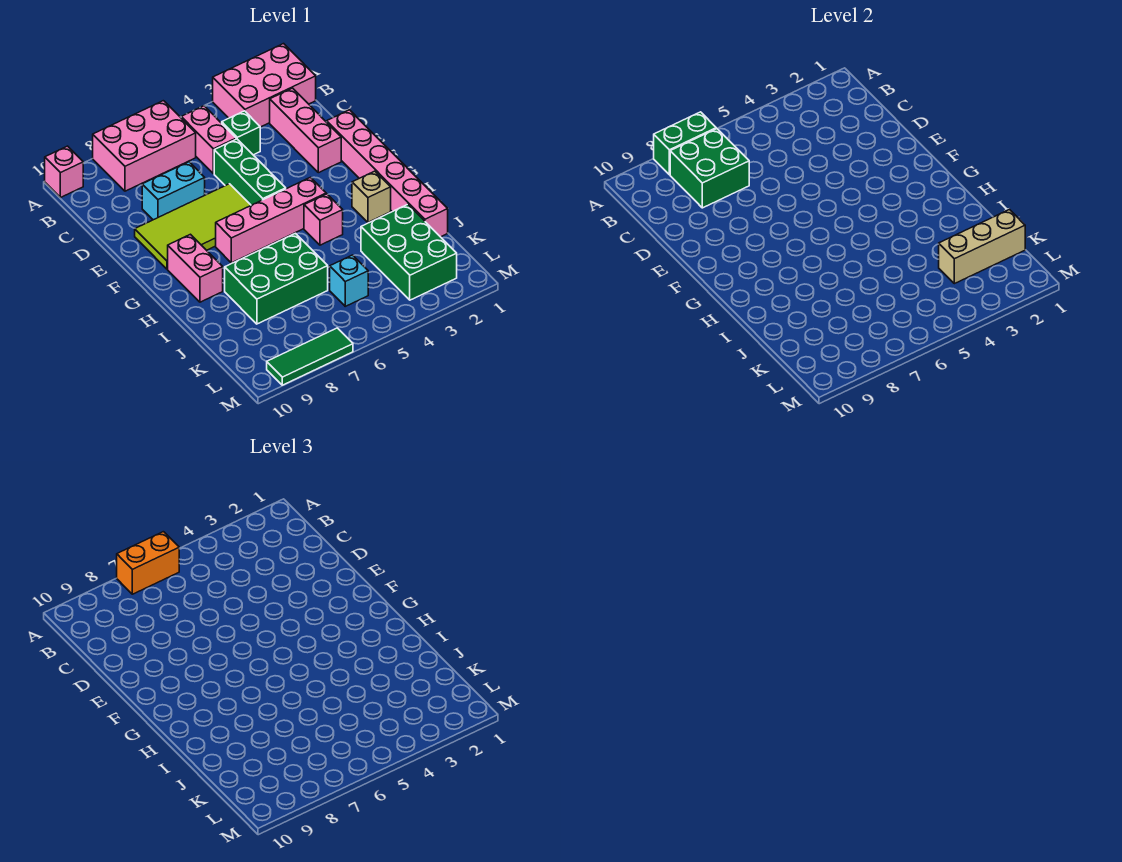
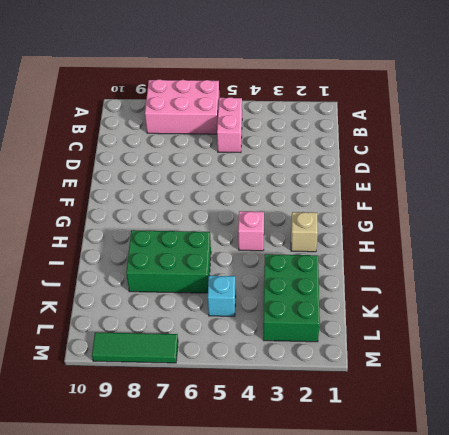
none -> pink brick A1:B3 level 1
none -> pink brick A10 level 1
none -> pink brick C2:E2 level 1

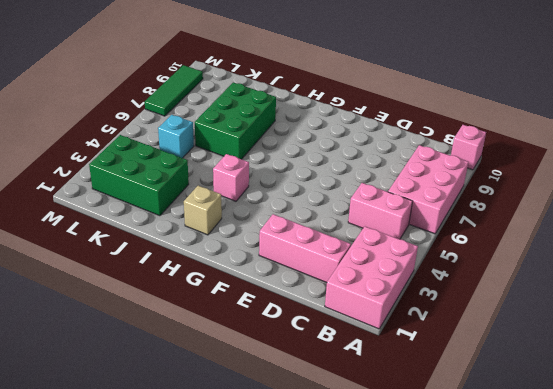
none -> green brick C4 level 1
none -> green brick D5:F5 level 1
none -> cyan brick D7:D8 level 1

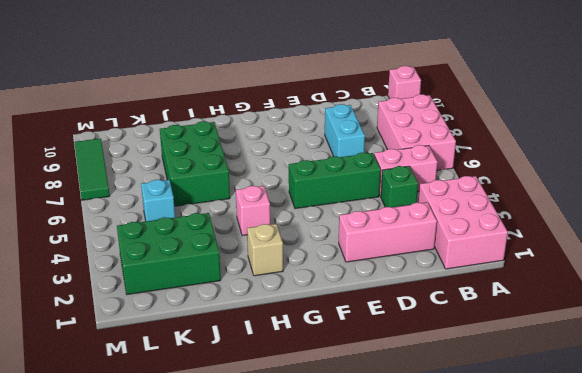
none -> pink brick E1:J1 level 1
none -> lime tile E6:F9 level 1
none -> pink brick G4:G7 level 1

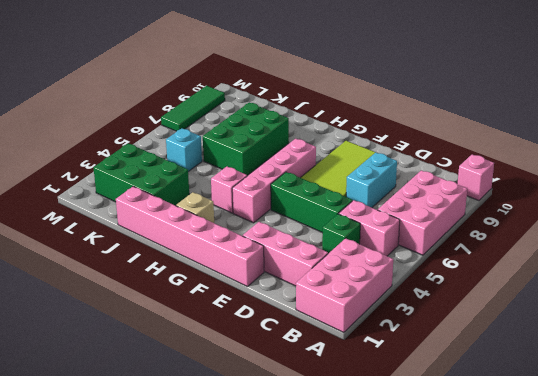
none -> pink brick G9:H9 level 1
none -> green brick A7:A8 level 2
none -> green brick B7:C8 level 2

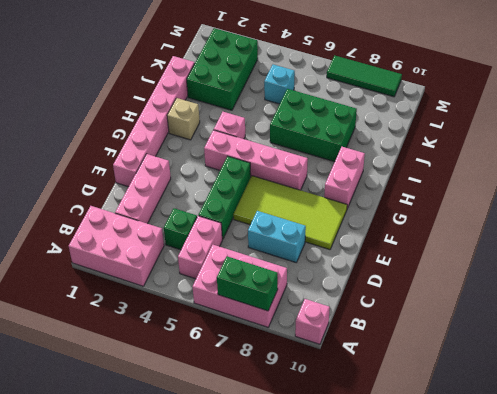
none -> green brick B7:C8 level 2
none -> tan brick K1:K3 level 2
none -> orange brick A6:A7 level 3

